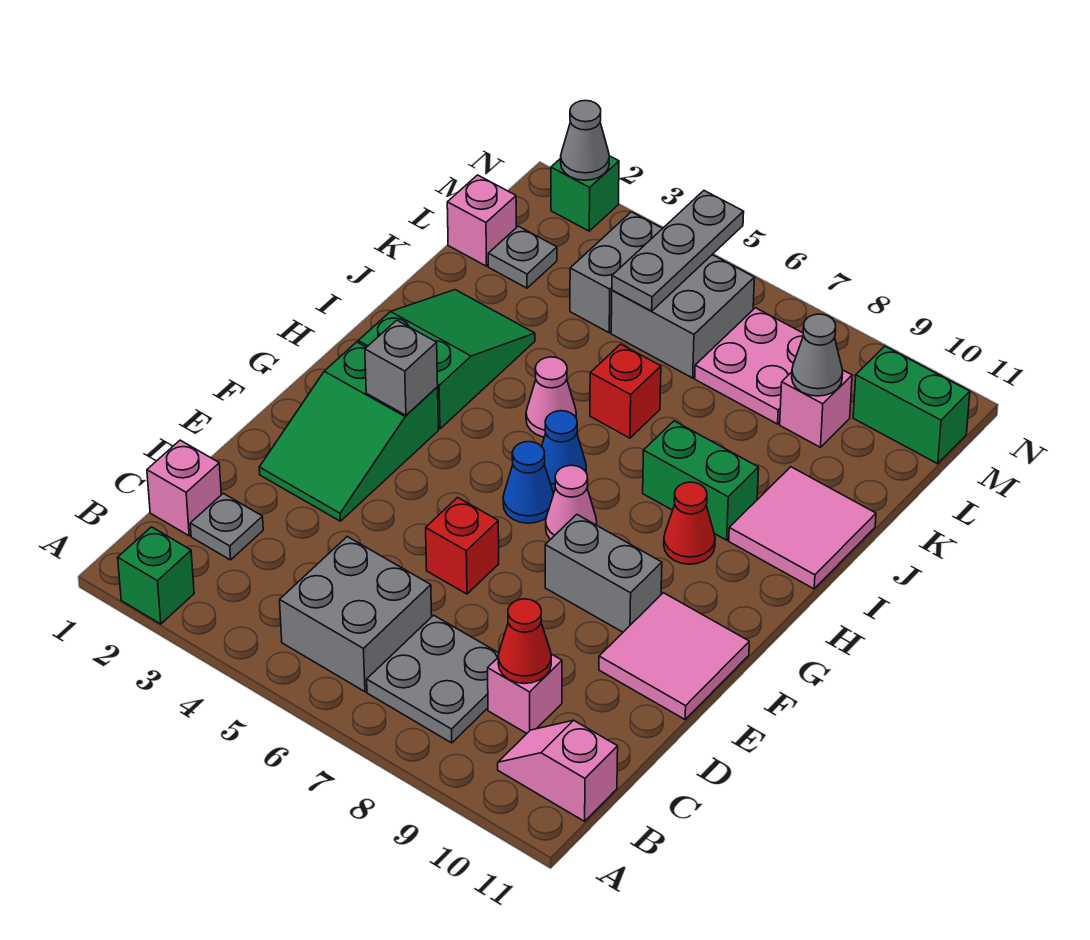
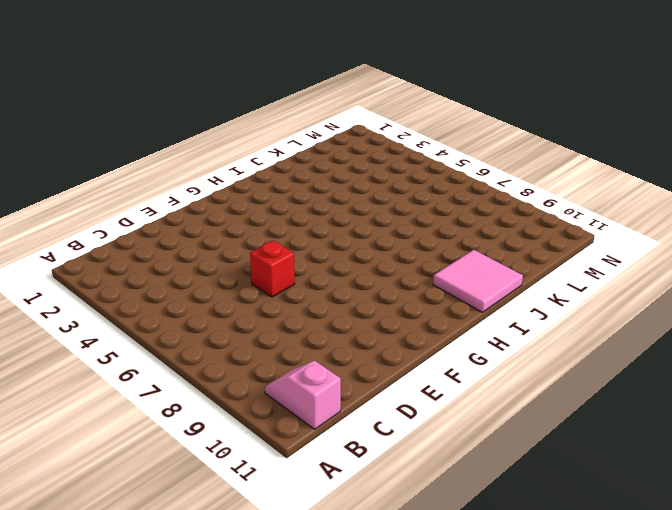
none -> green brick A2 level 1
none -> grey brick B5:C6 level 1
none -> grey plate B7:C8 level 1
none -> pink brick C1 level 1

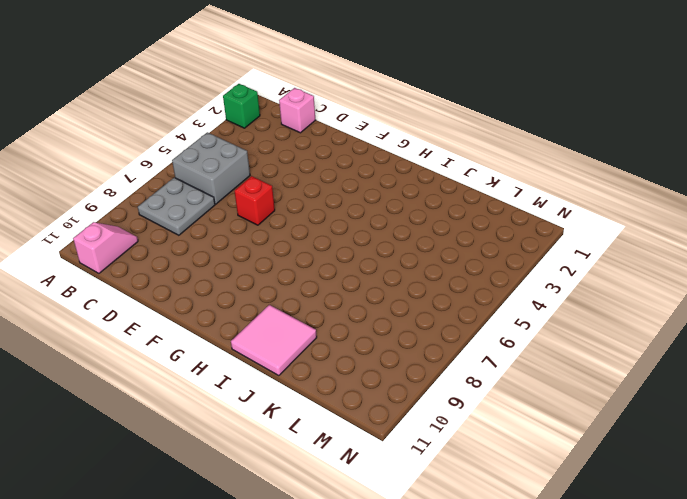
none -> grey plate C2 level 1
none -> pink brick C9 level 1
none -> green slope E2:G3 level 1 top G
none -> pink tile E10:F11 level 1

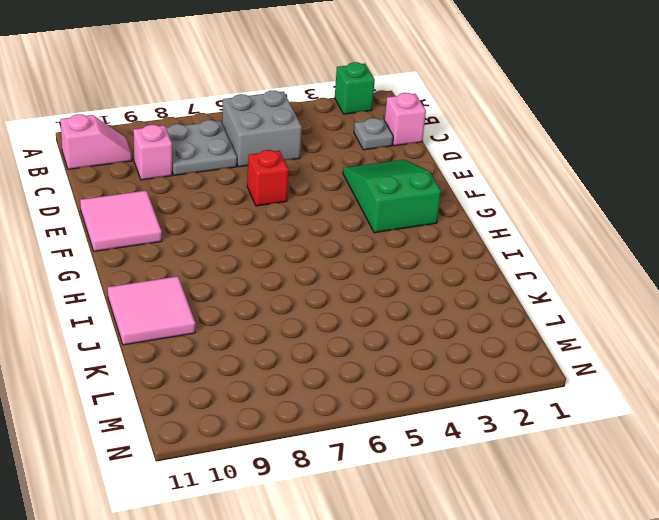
none -> grey brick F8:F9 level 1
none -> blue cone G6 level 1
none -> pink cone G7 level 1
none -> green slope H2:J3 level 1 top H

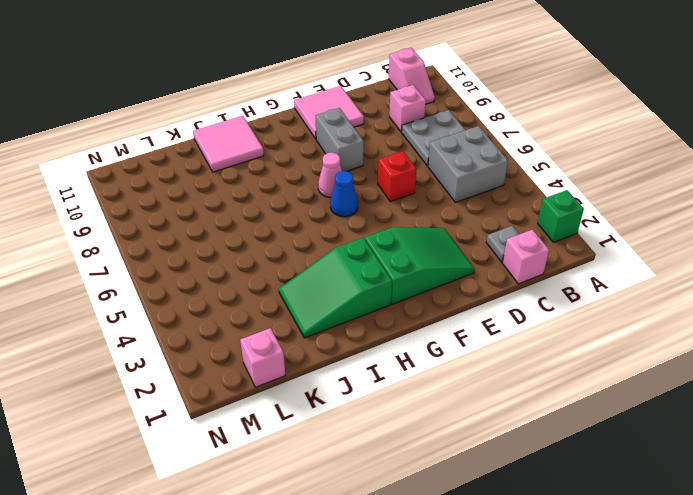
none -> blue cone H6 level 1
none -> red cone H9 level 1
none -> pink cone I5 level 1
none -> green brick I8:I9 level 1

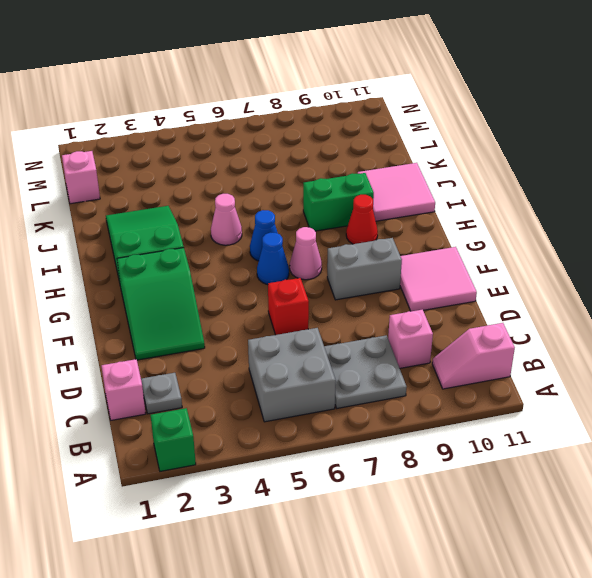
none -> red brick J6 level 1
none -> grey plate L2 level 1
none -> grey brick L4:M4 level 1
none -> grey brick L5:M6 level 1

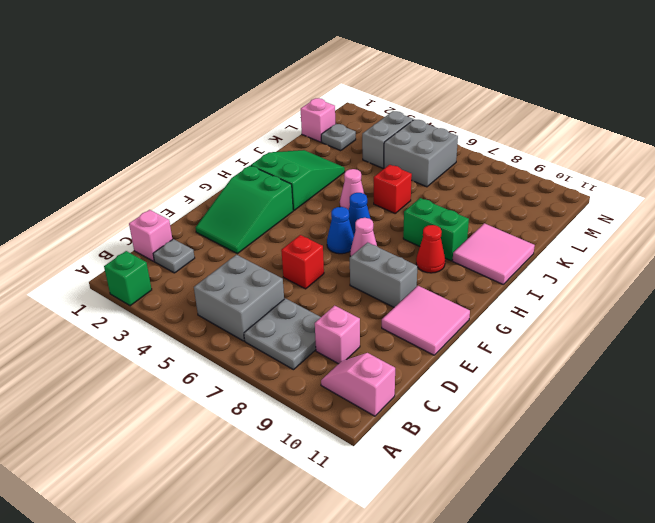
none -> pink plate L7:M8 level 1
none -> pink brick L9 level 1
none -> green brick M10:M11 level 1
none -> green brick N2 level 1

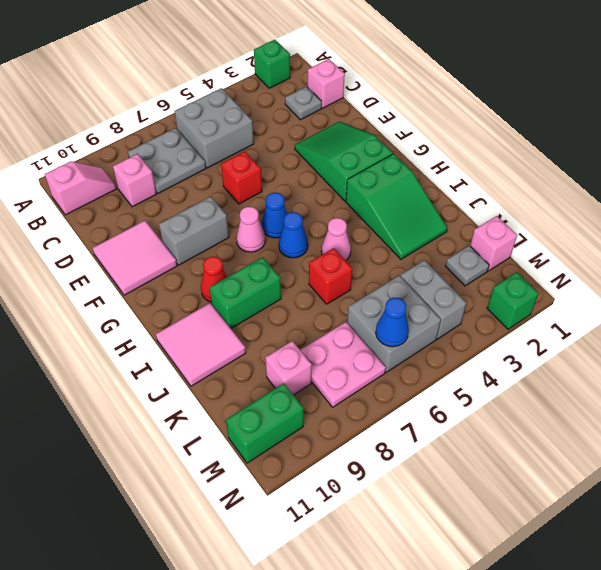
blue cone M6 level 2 -> none
none -> red cone C9 level 2
none -> grey brick G3 level 2
none -> grey plate L5:N5 level 2
none -> grey cone L9 level 2

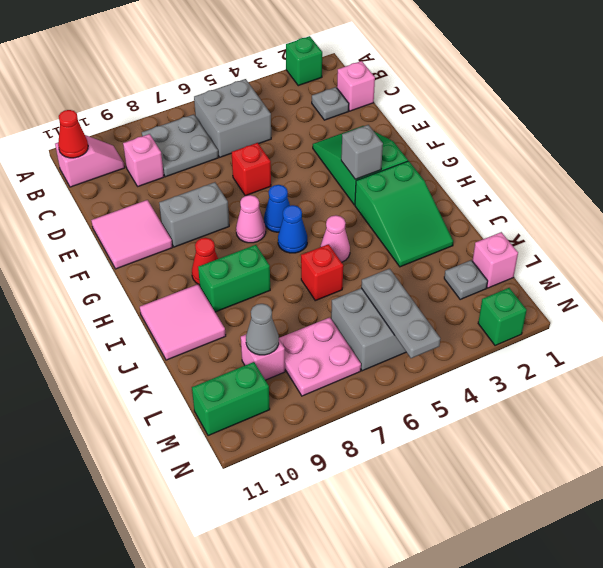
red cone B11 level 2 -> red cone C9 level 2
none -> grey brick L4:M4 level 1
none -> grey cone N2 level 2

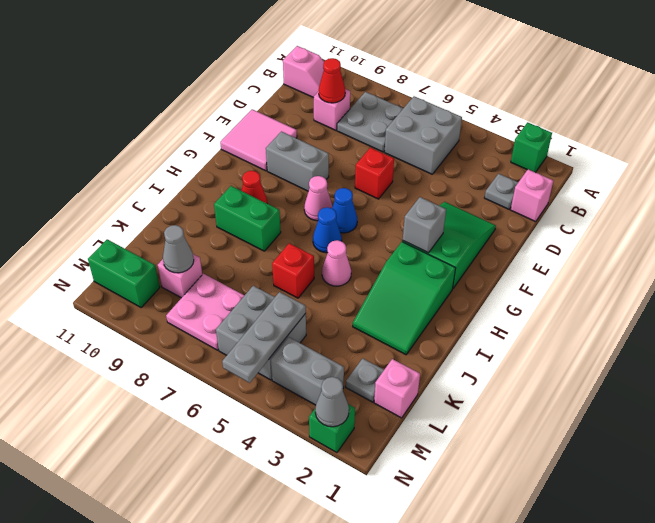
grey brick M3:M4 level 1 -> grey brick L4:M4 level 1
none -> pink tile I10:J11 level 1

